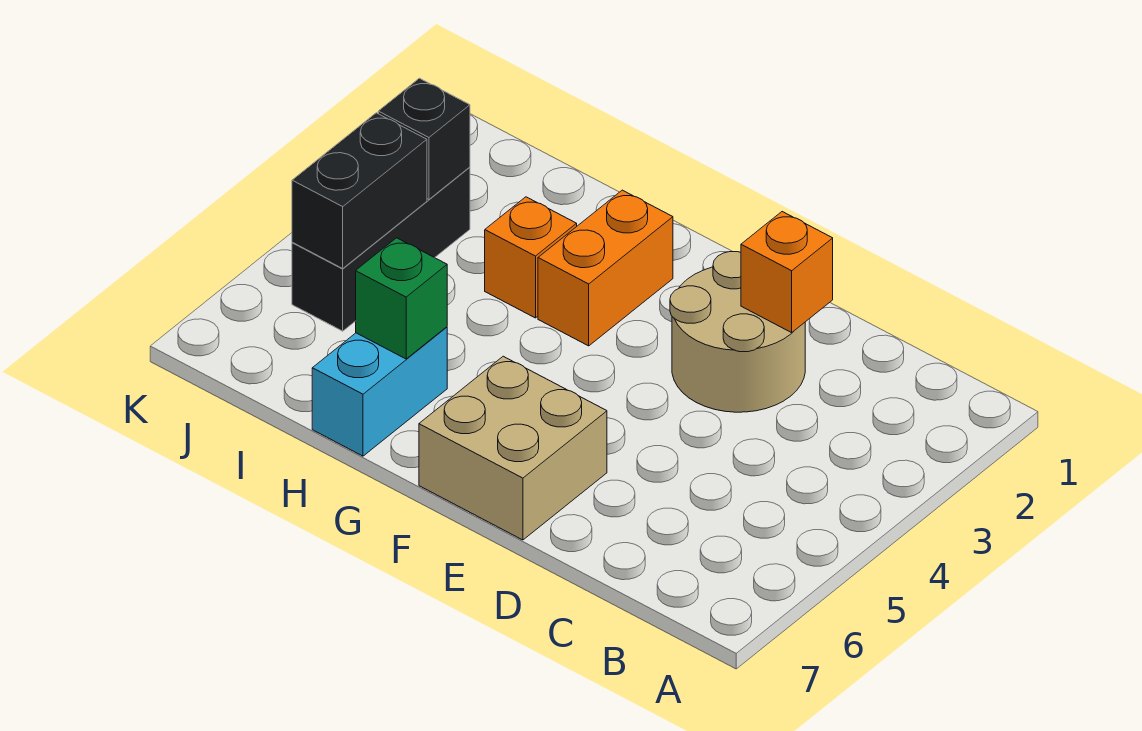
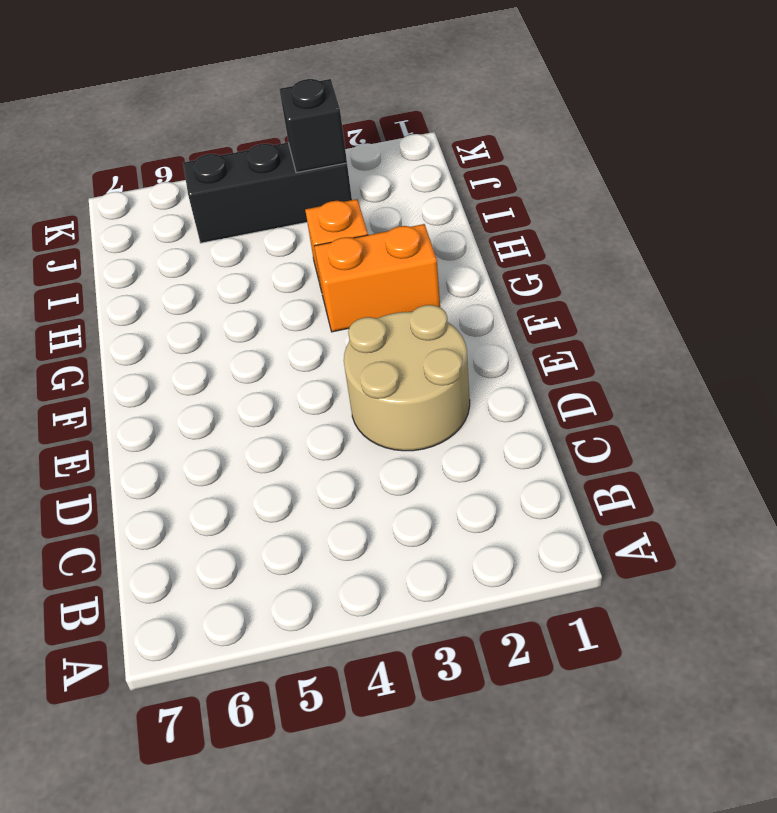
none -> tan brick E6:F7 level 1
none -> cyan brick H6:H7 level 1

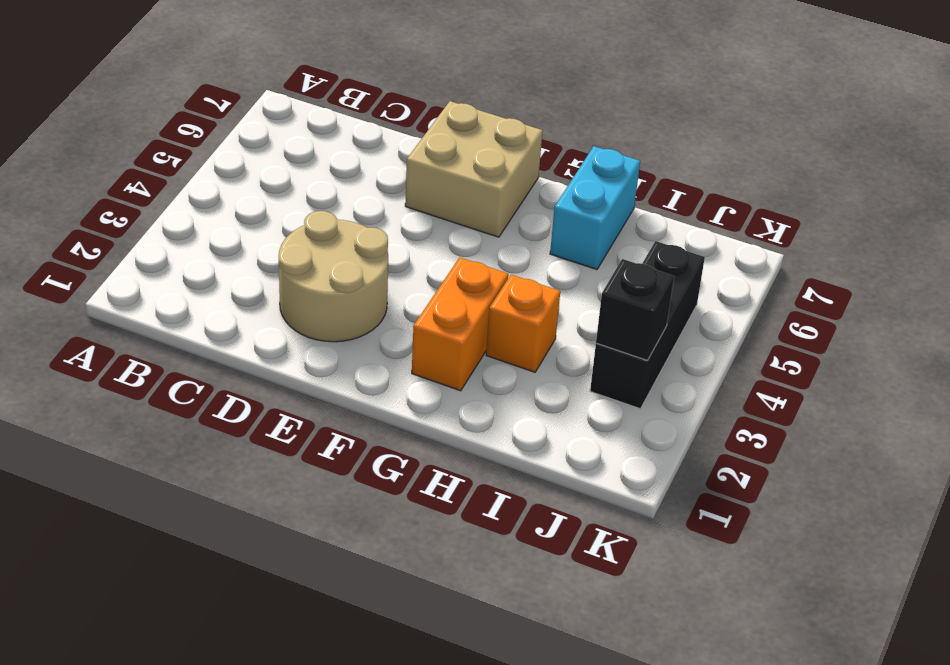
none -> orange brick D2 level 2
none -> green brick H6 level 2

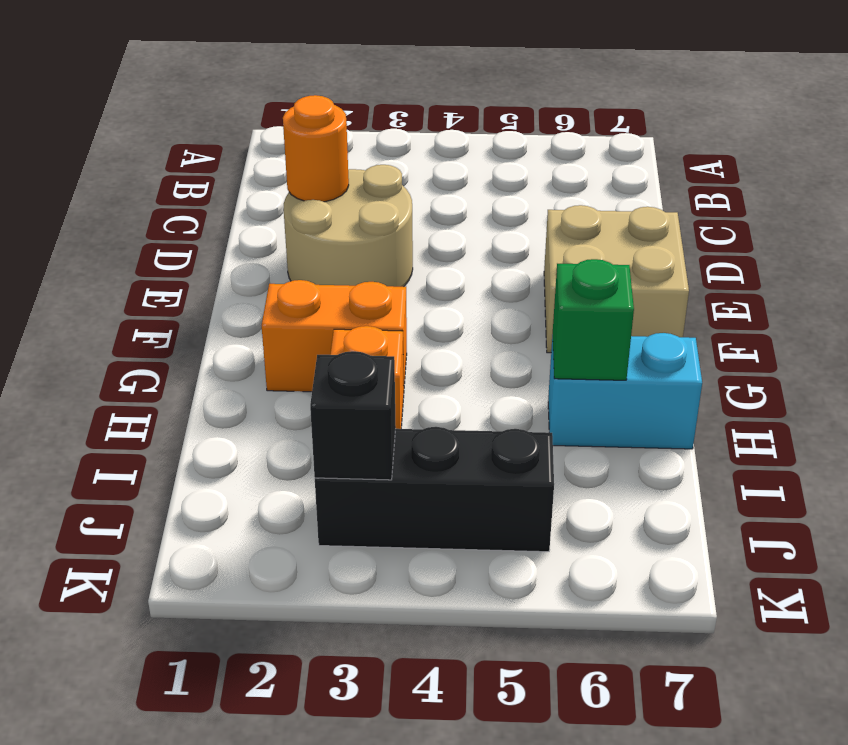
orange round brick D2 level 2 -> orange brick D2 level 2
none -> black brick J4:J5 level 2

